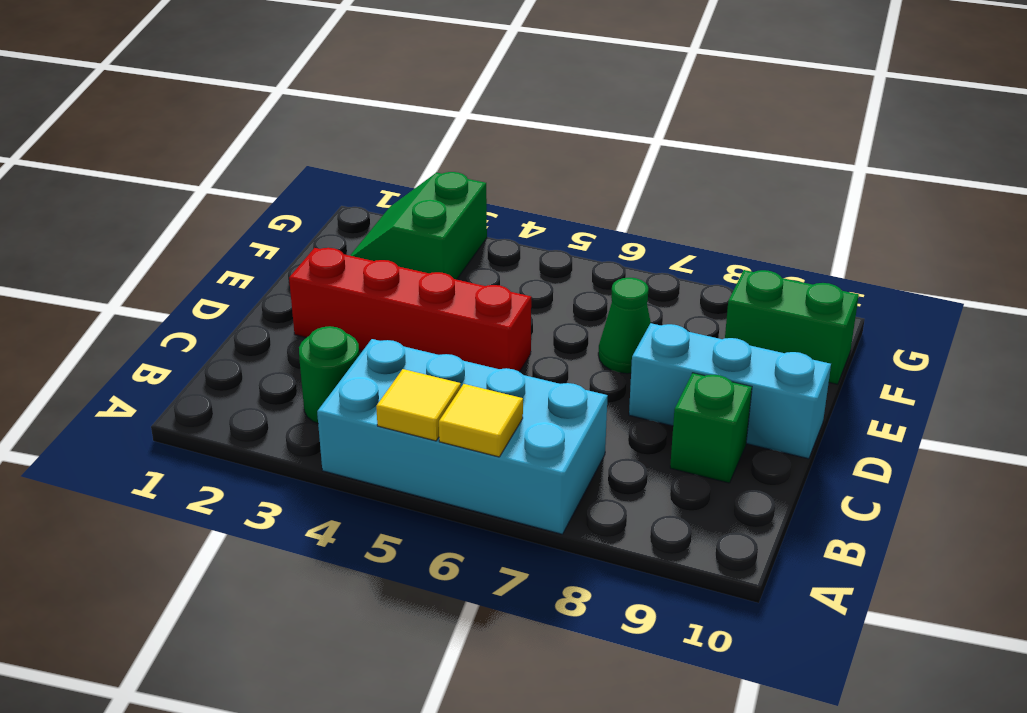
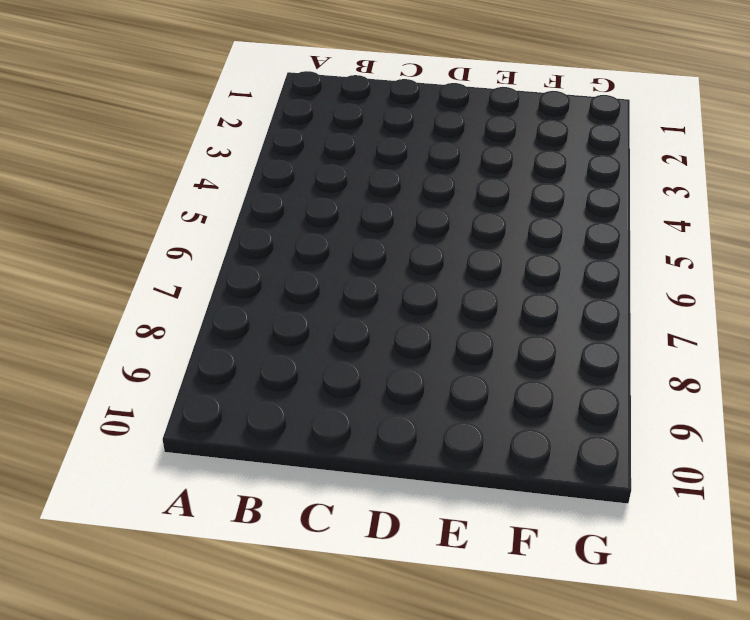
none -> cyan brick A4:B7 level 1
none -> green round brick B3 level 1

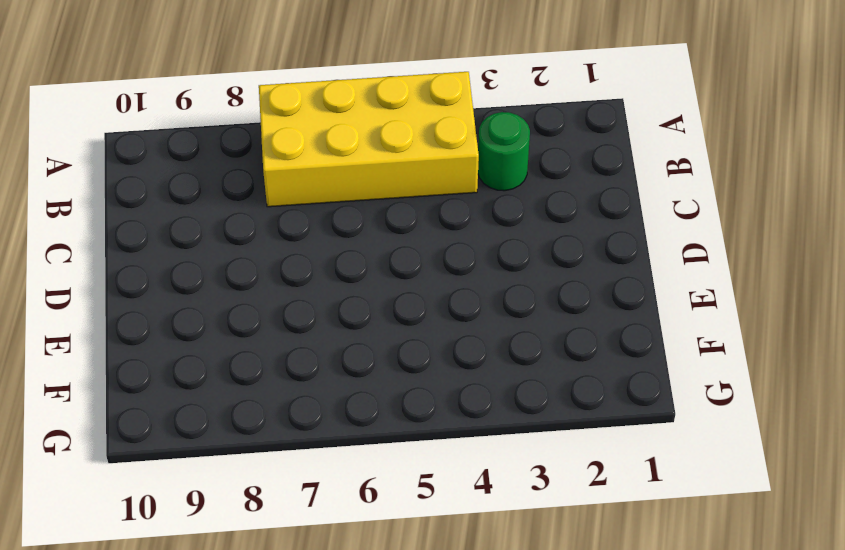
yellow brick A4:B7 level 1 -> cyan brick A4:B7 level 1
none -> green brick C9 level 1
none -> red brick D2:D5 level 1

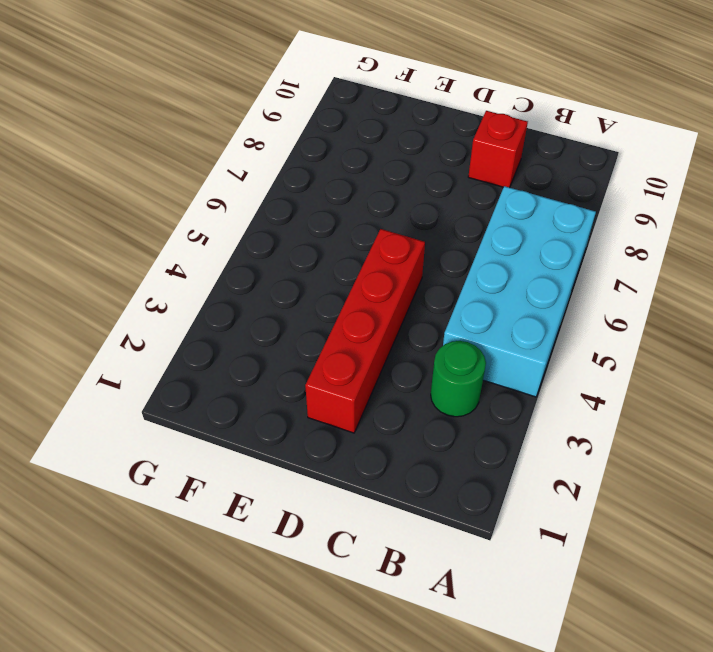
red brick C9 level 1 -> green brick C9 level 1
none -> cyan brick D8:D10 level 1
none -> green cone E7 level 1

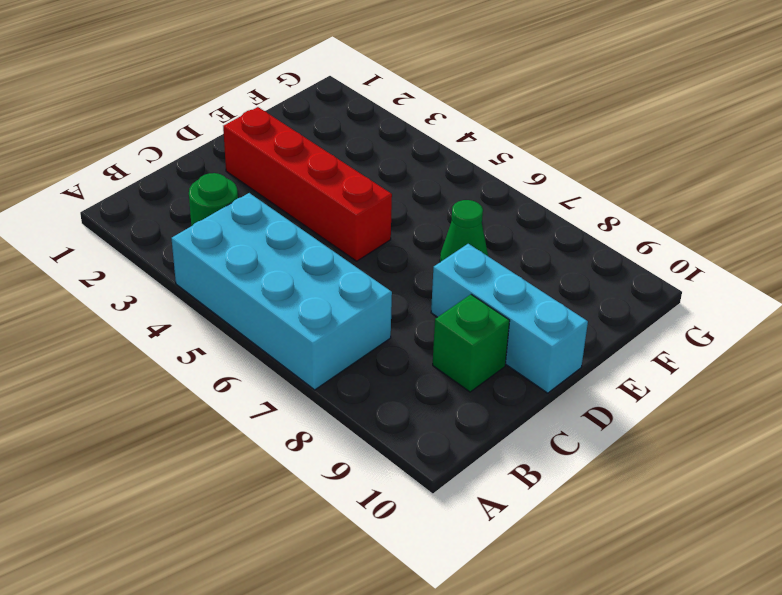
none -> green slope F2:G3 level 1 top 3
none -> green brick F9:F10 level 1

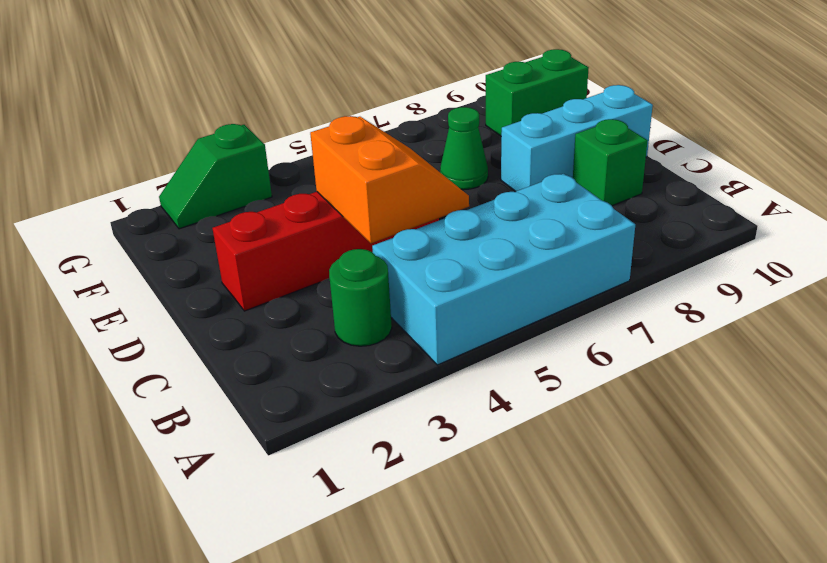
orange slope C4:D5 level 2 top 4 -> none
green slope G2:G3 level 1 top 3 -> green slope F2:G3 level 1 top 3
none -> yellow tile A5 level 2
none -> yellow tile A6 level 2

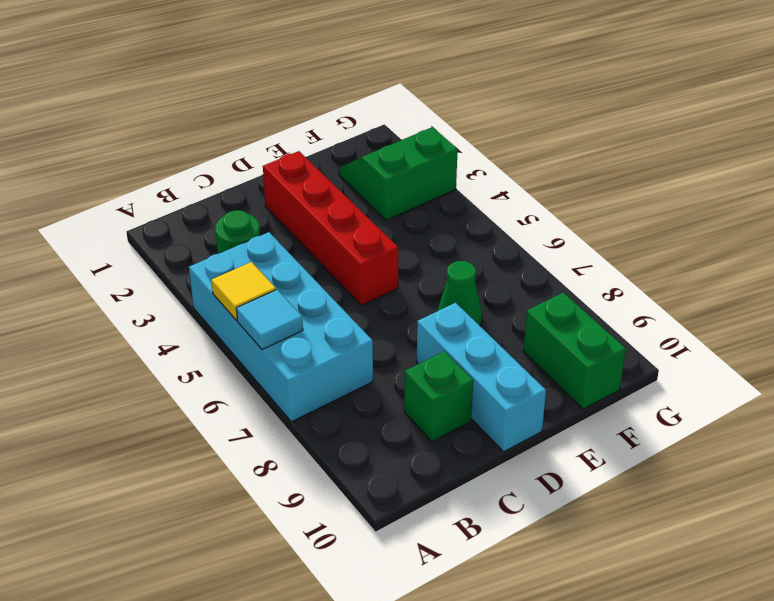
cyan tile A6 level 2 -> yellow tile A6 level 2

